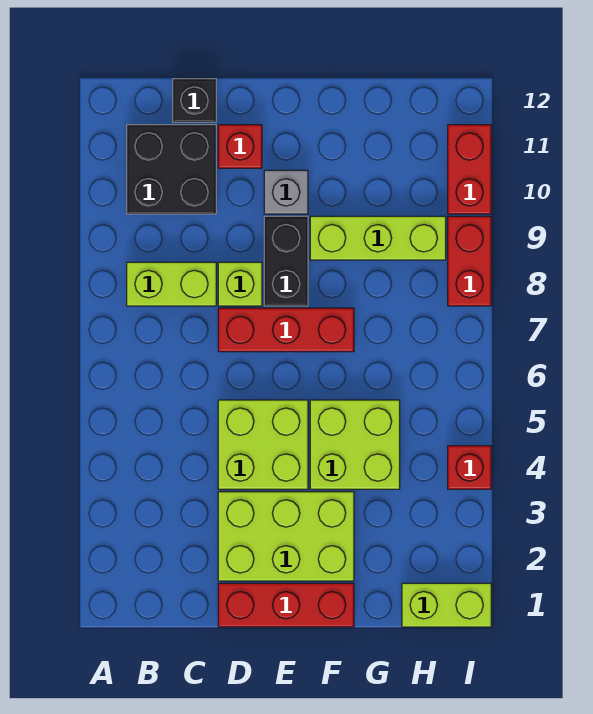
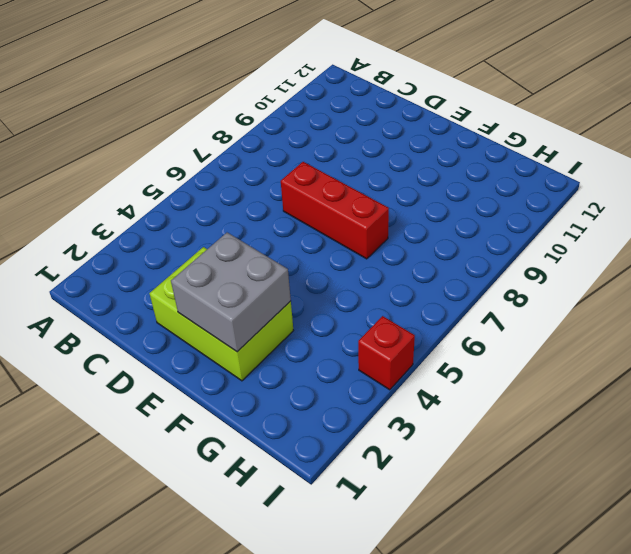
grey brick E2:F3 level 2 -> none
none -> lime brick B8:C8 level 1
none -> black brick B10:C11 level 1
none -> black brick C12 level 1

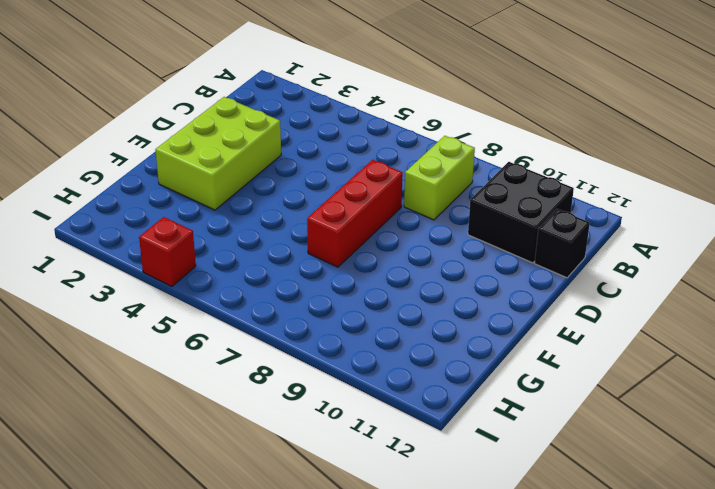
none -> red brick D1:F1 level 1
none -> lime brick D4:E5 level 1
none -> lime brick D8 level 1

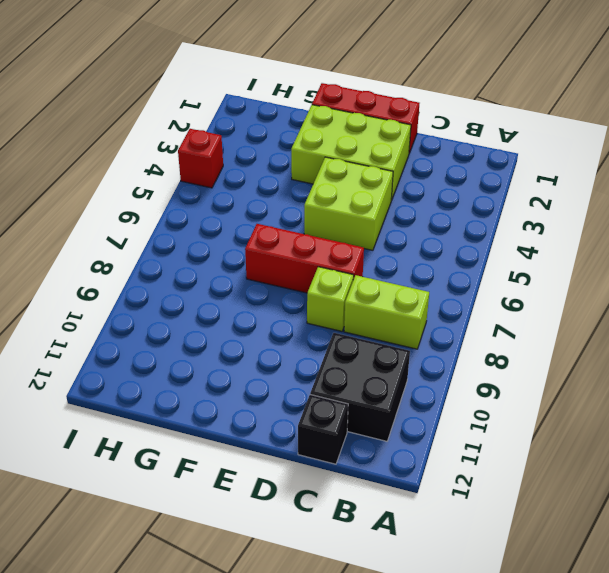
none -> red brick D11 level 1
none -> black brick E8:E9 level 1
none -> grey brick E10 level 1

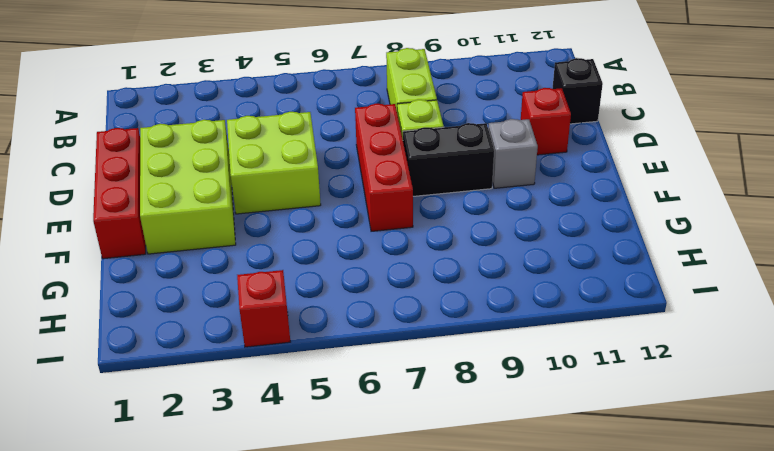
none -> black brick B10:C11 level 1
none -> lime brick F4:G5 level 1
none -> lime brick F9:H9 level 1

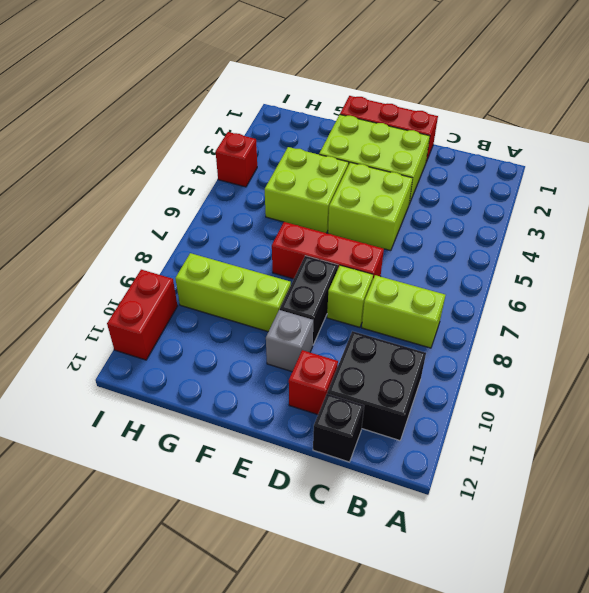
none -> lime brick H1:I1 level 1
none -> red brick I8:I9 level 1

